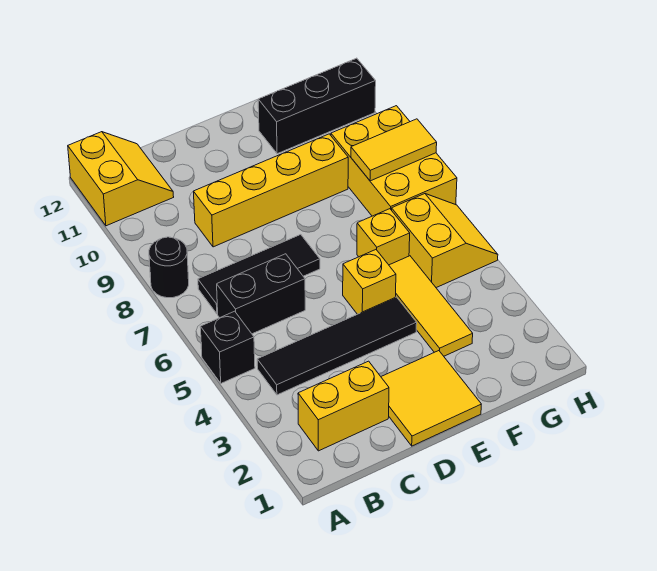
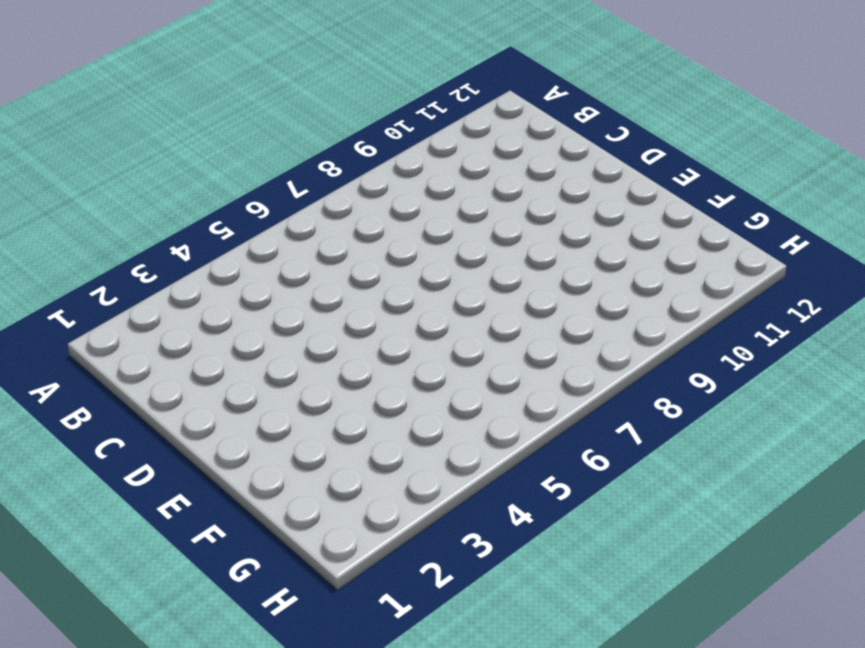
none -> black brick A5 level 1
none -> black round brick A8 level 1
none -> yellow slope A11:B12 level 1 top A

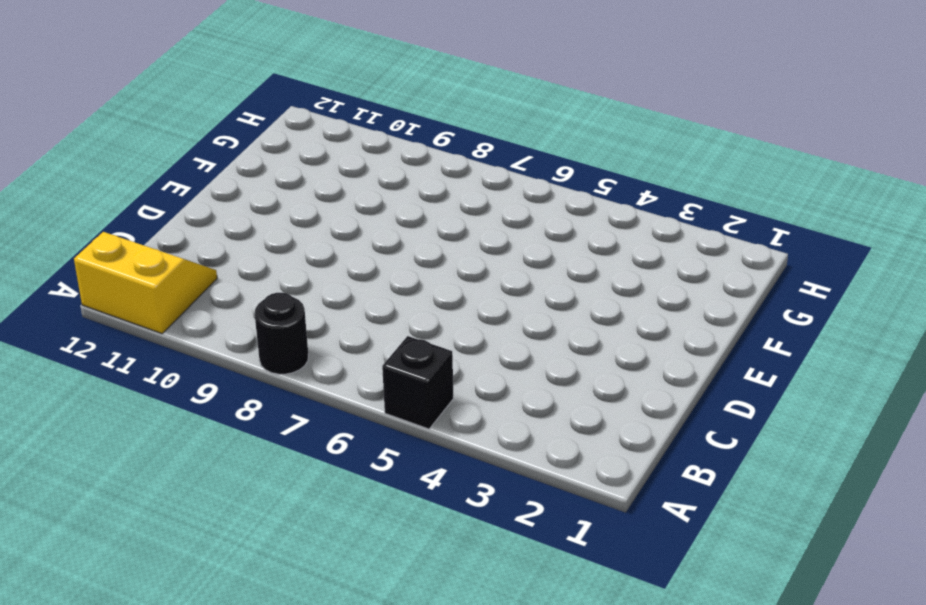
none -> yellow brick B2:C2 level 1
none -> black tile B4:E4 level 1
none -> black brick B6:C6 level 1

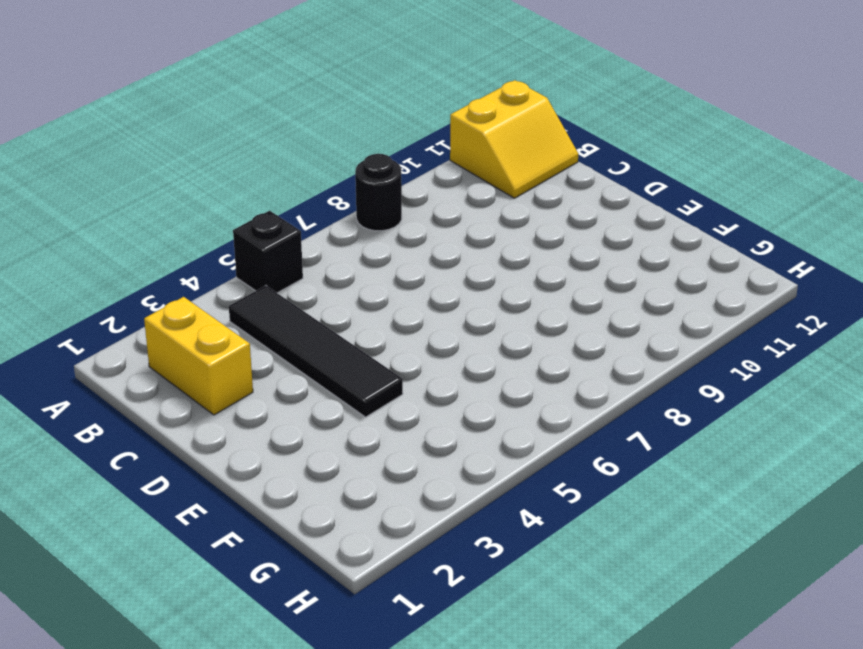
none -> black brick B6:C6 level 1
none -> black tile B7:D7 level 1
none -> yellow brick C9:F9 level 1

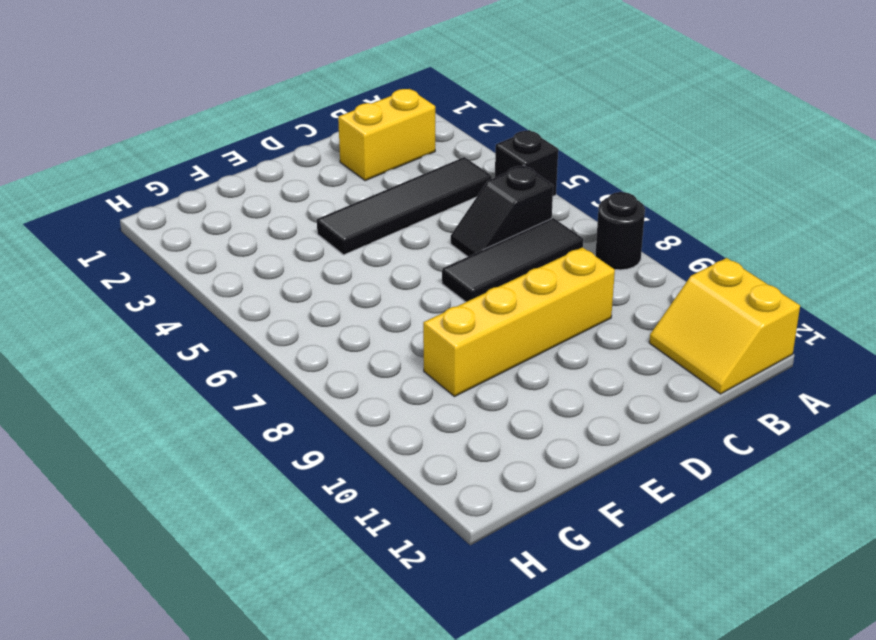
black slope B6:C6 level 1 top B -> black brick B6:C6 level 1
none -> yellow tile D1:E2 level 1
none -> yellow brick E5 level 1
none -> yellow tile F3:F5 level 1

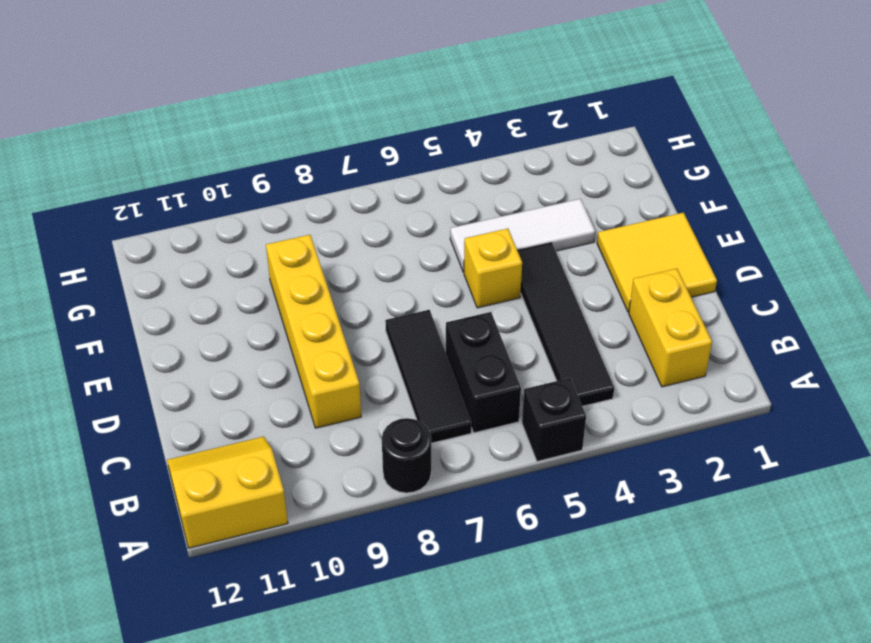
white tile F3:F5 level 1 -> yellow tile F3:F5 level 1
none -> yellow brick F6 level 1
none -> black brick F11:H11 level 1
none -> yellow slope G5:H6 level 1 top G

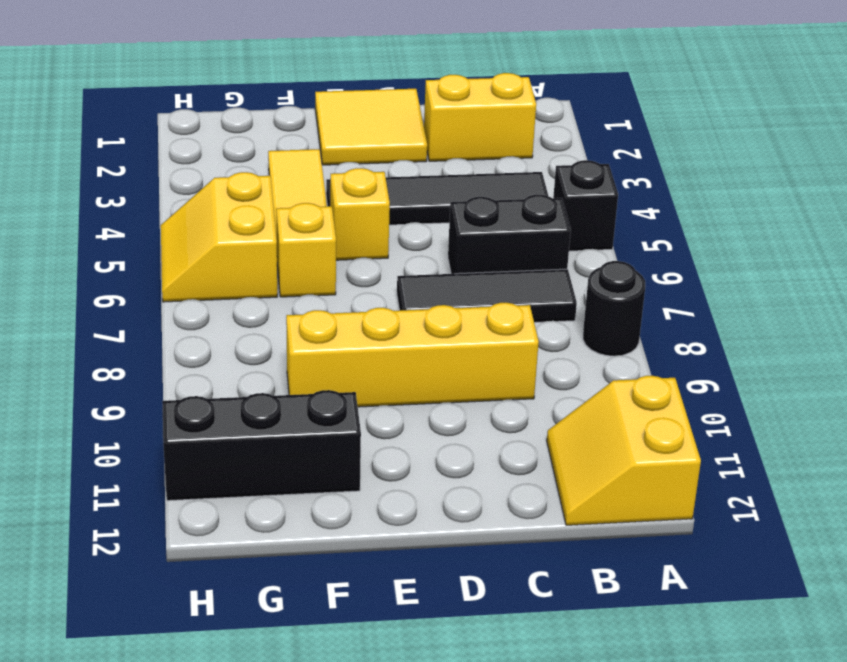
none -> yellow brick G7:H9 level 1
none -> yellow tile G8:H8 level 2

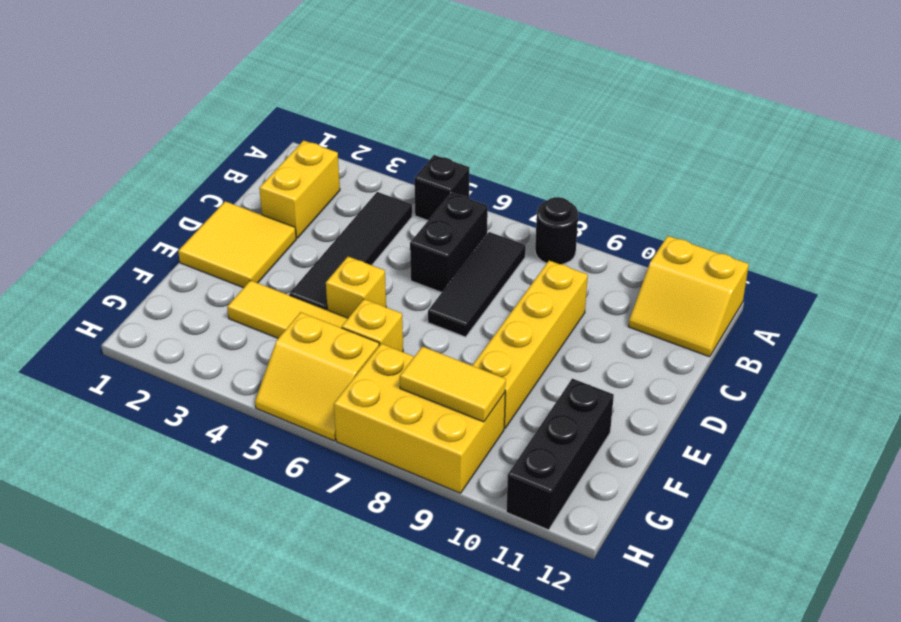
yellow tile G8:G9 level 2 -> yellow tile G8:H8 level 2

